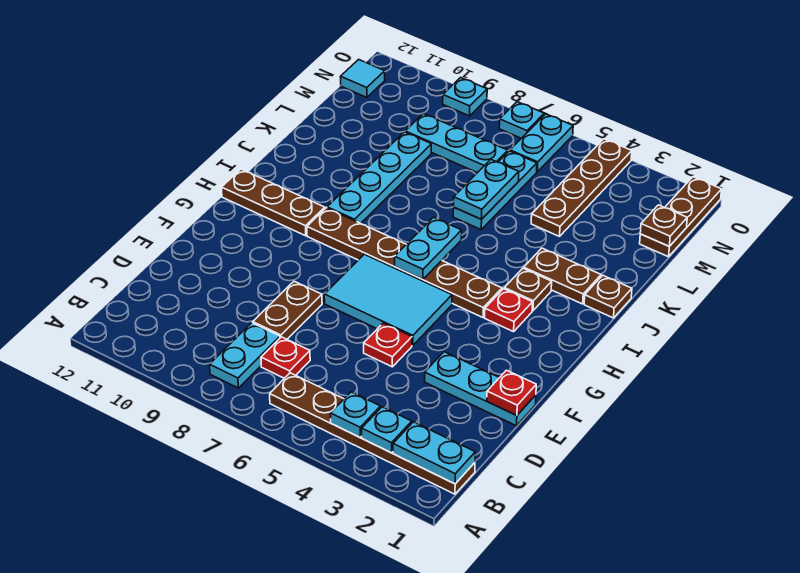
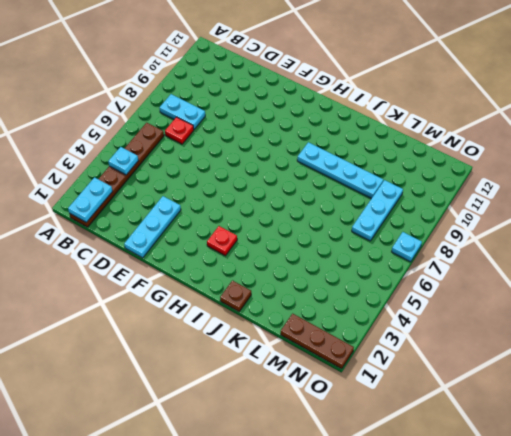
none -> brown plate D8:E8 level 1
none -> red plate E5 level 1
none -> cyan tile F5:G7 level 1

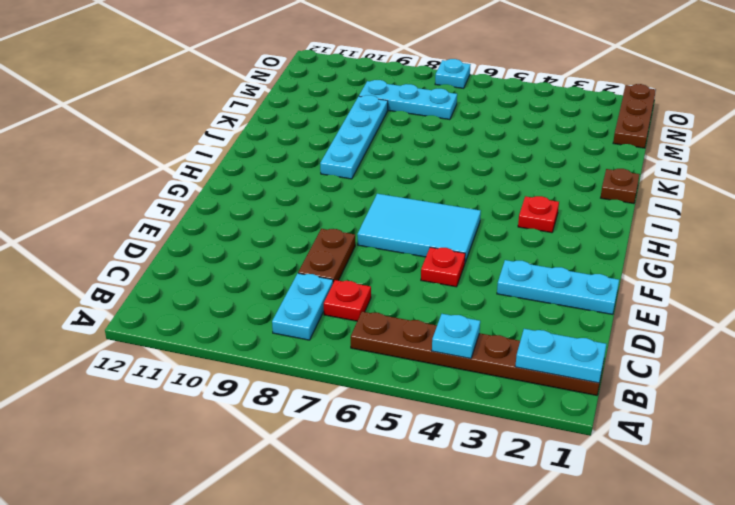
none -> brown plate H4:H9 level 1
none -> brown plate H10:H12 level 1
none -> brown plate I3 level 1

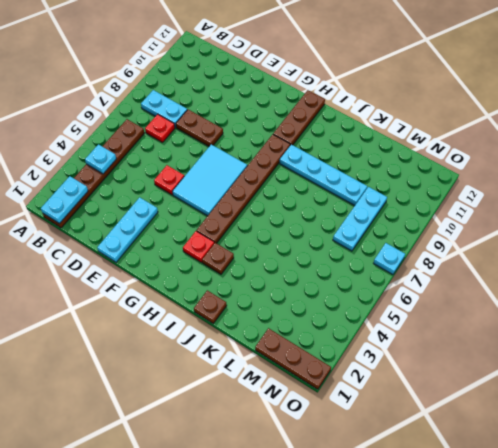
none -> brown plate J2:J3 level 1
none -> cyan plate K6:M6 level 1
none -> brown plate L4:O4 level 1

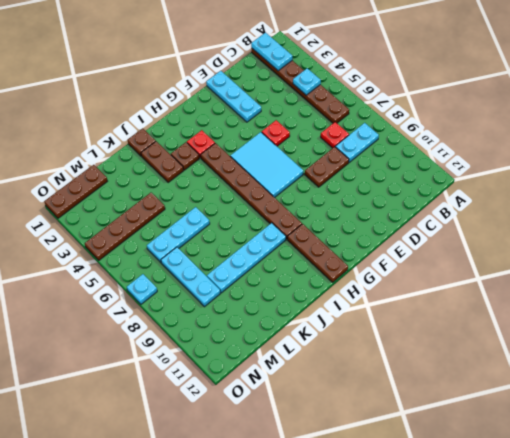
none -> cyan plate N6:O6 level 1
none -> cyan tile N12 level 1
none -> cyan plate O9 level 1

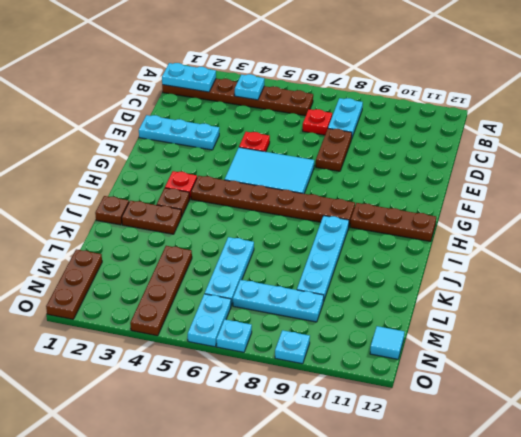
none -> cyan plate B3 level 2
none -> red plate E1 level 2
none -> cyan plate H6:I6 level 2

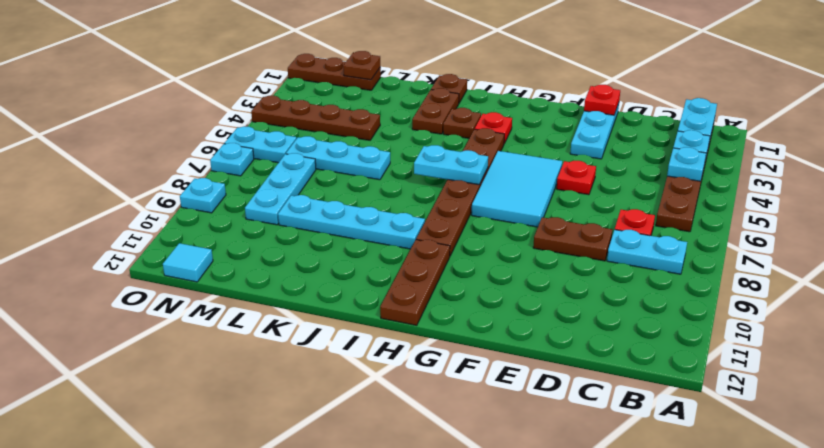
none -> cyan plate K6:L6 level 2

